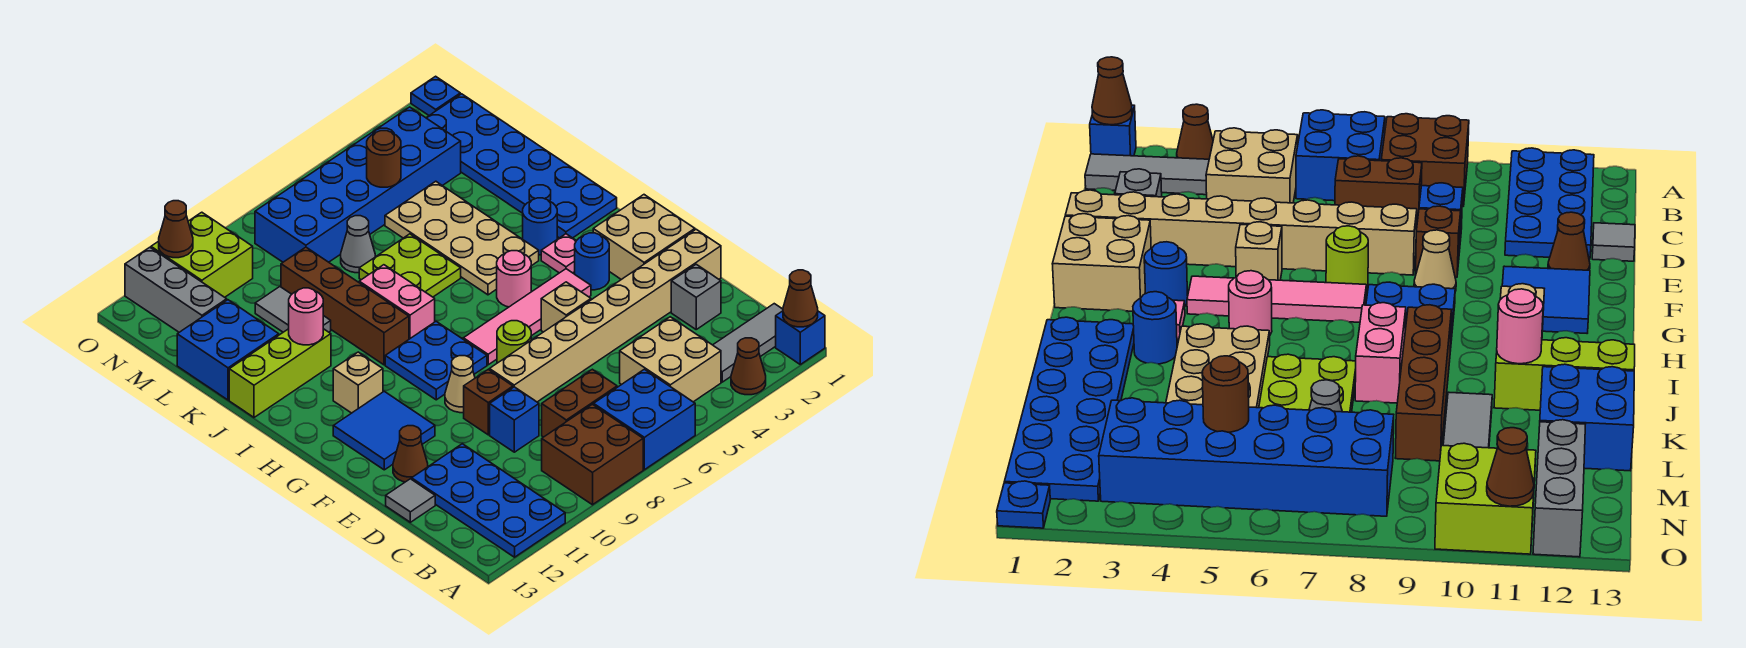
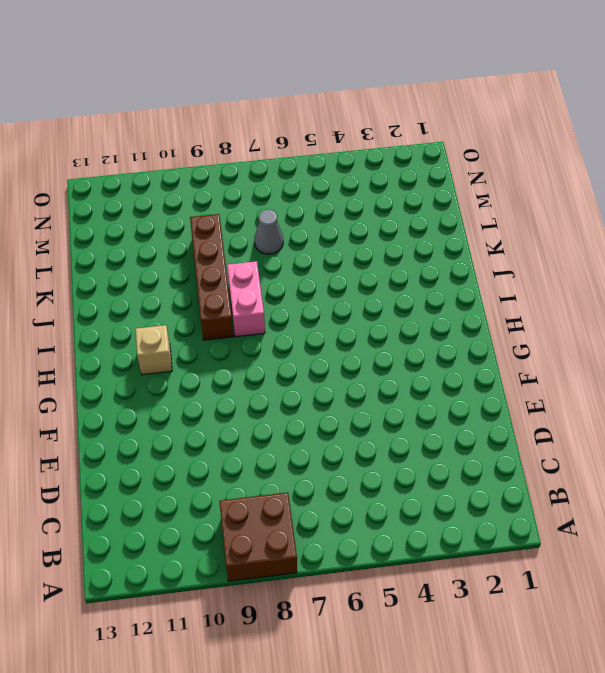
none -> blue brick A1 level 1
none -> brown cone A3 level 1
none -> blue brick A6:B7 level 1
none -> blue plate A11:D12 level 1

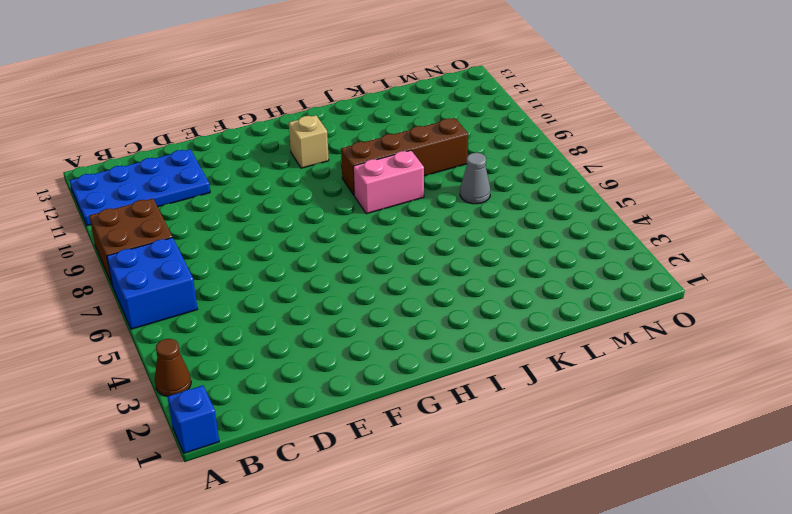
none -> grey tile B1:B3 level 1
none -> tan brick B4:C5 level 1
none -> brown brick C7:C8 level 1
none -> grey brick D2 level 1

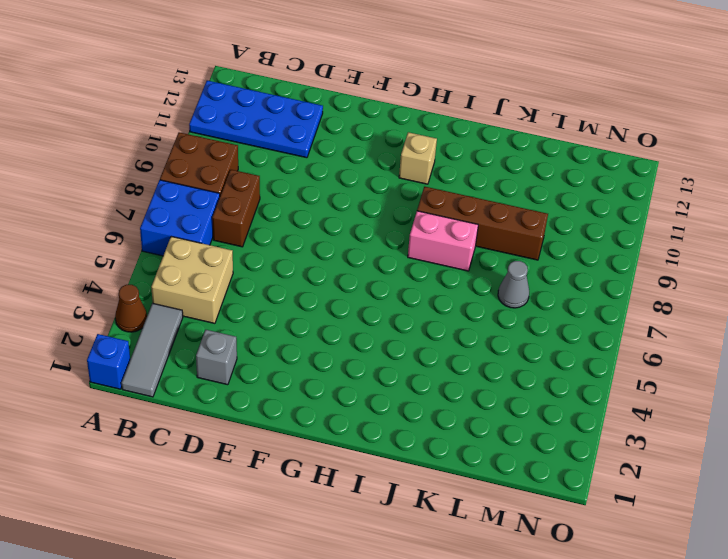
none -> blue brick D9 level 1
none -> grey tile D13 level 1
none -> tan brick E1:E8 level 1
none -> brown brick E9 level 1

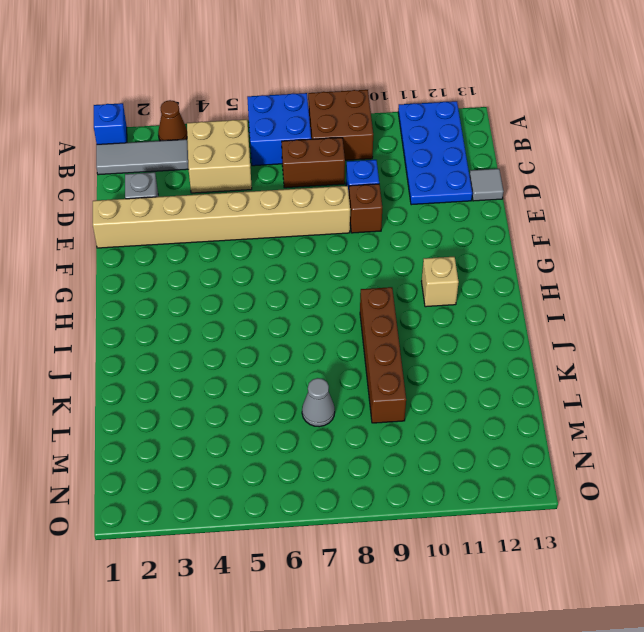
none -> brown cone E12 level 1
none -> tan brick F1:G2 level 1
none -> tan brick F5 level 1
none -> lime round brick F7 level 1

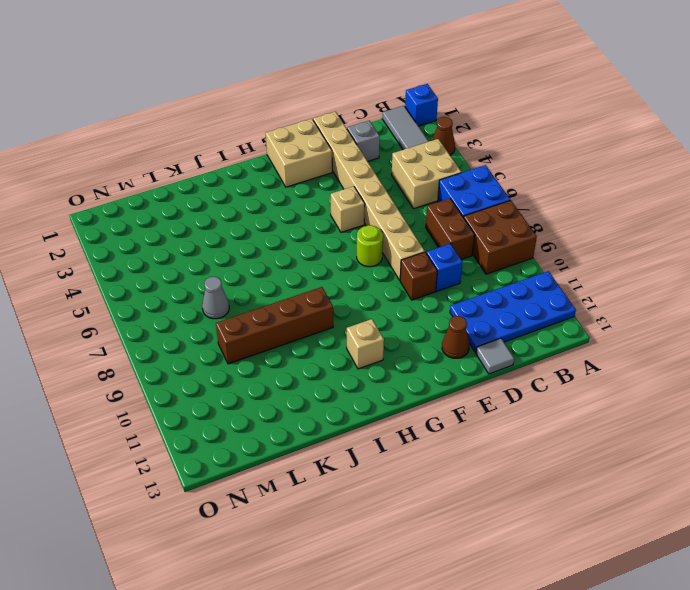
none -> tan cone F9 level 1
none -> blue tile F11:G12 level 1
none -> blue round brick G3 level 1
none -> pink tile G4:G7 level 1

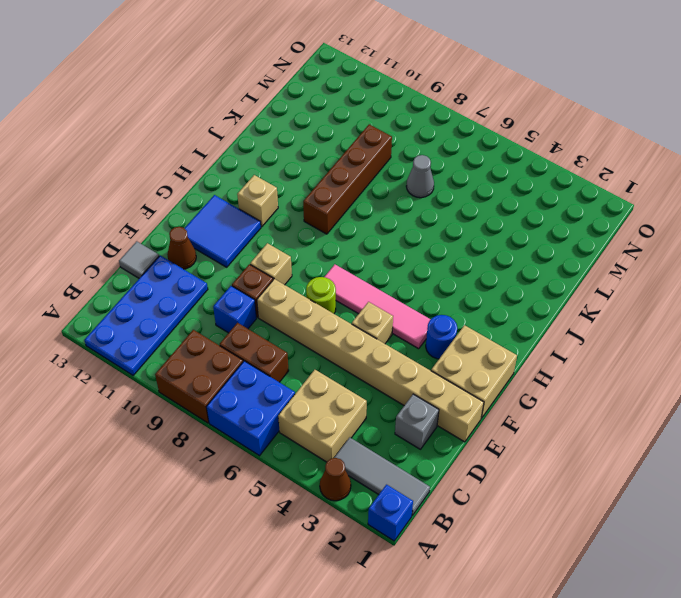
tan brick F9 level 1 -> tan cone F9 level 1
none -> blue plate G8:H9 level 1
none -> pink plate H3 level 1
none -> pink round brick H5 level 1
none -> blue plate I1:N2 level 1

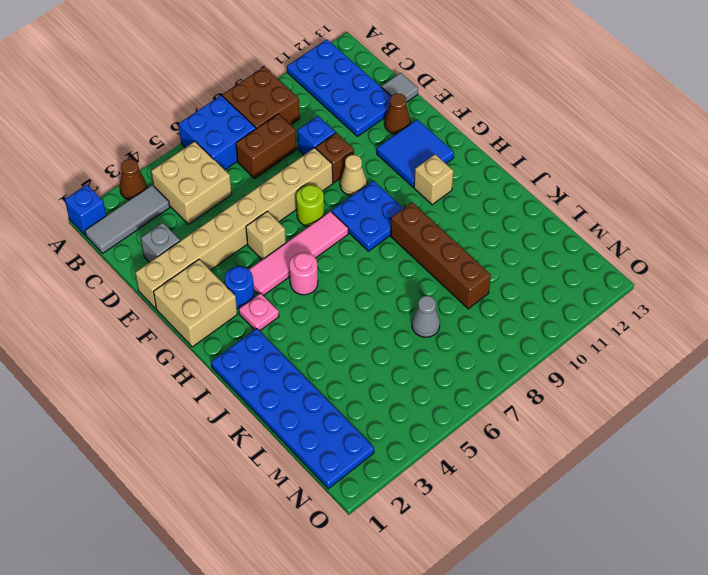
none -> blue round brick I3 level 1
none -> tan plate I4:L5 level 1
none -> pink brick I8:J8 level 1
none -> lime plate J6:K7 level 1

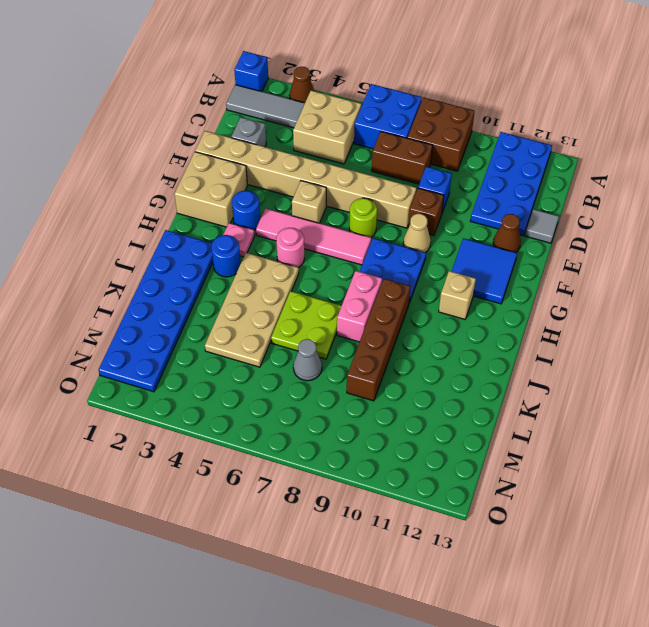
none -> lime brick J11:J13 level 1
none -> grey tile K10:L10 level 1
none -> blue brick K12:L13 level 1
none -> blue brick M3:N8 level 1

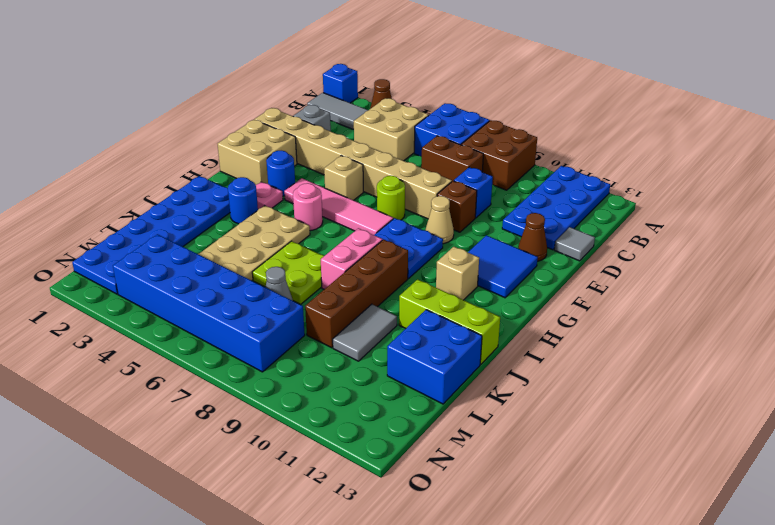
none -> grey brick M12:O12 level 1
none -> lime brick N10:O11 level 1
none -> blue plate O1 level 1
none -> brown cone A1 level 2

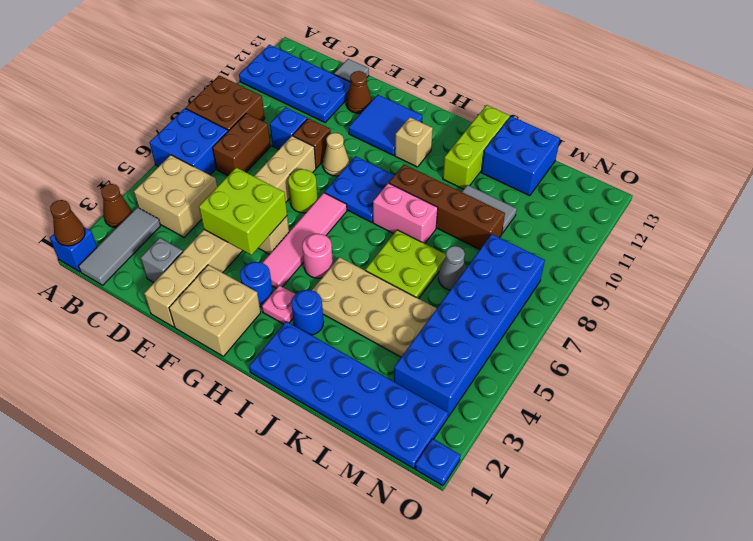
lime brick E4:F5 level 2 -> lime brick N10:O11 level 1
none -> grey brick M12:O12 level 1
none -> pink round brick J11 level 2
none -> brown round brick M5 level 2
none -> brown cone O11 level 2

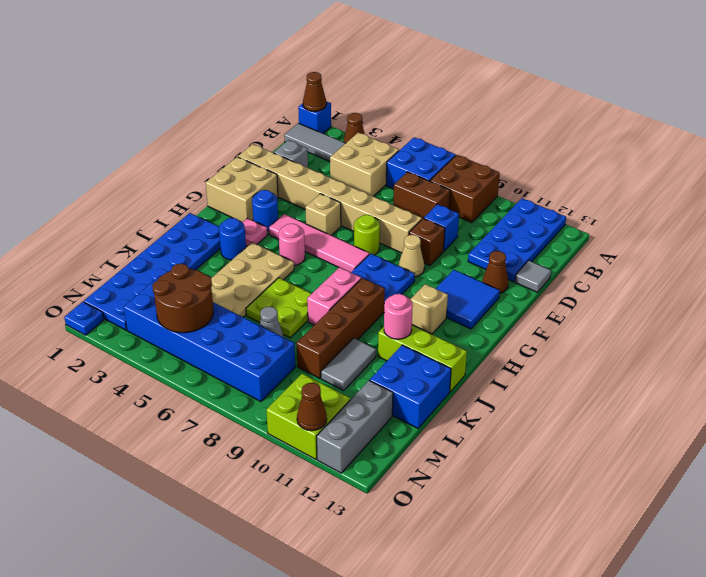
brown round brick M4:N5 level 2 -> brown round brick M5 level 2

